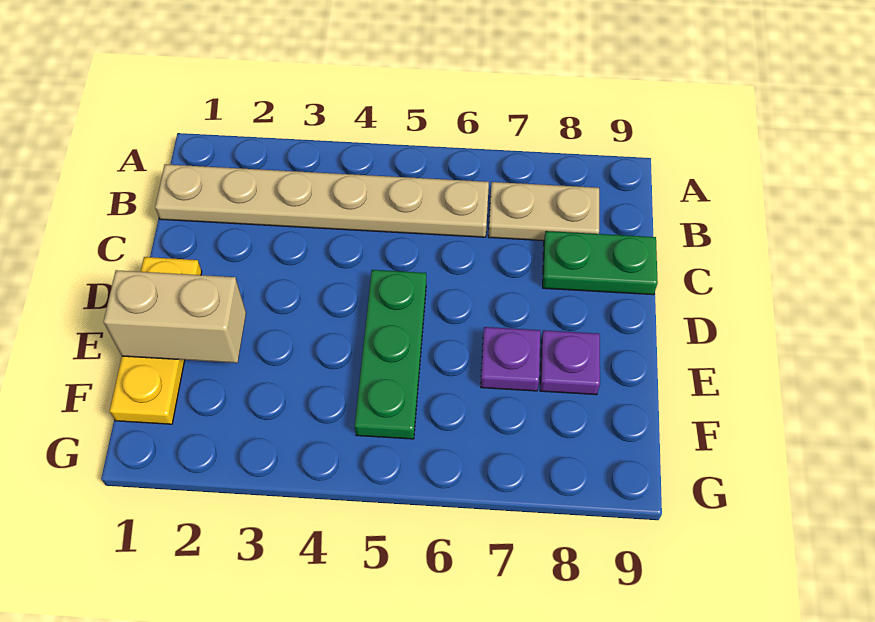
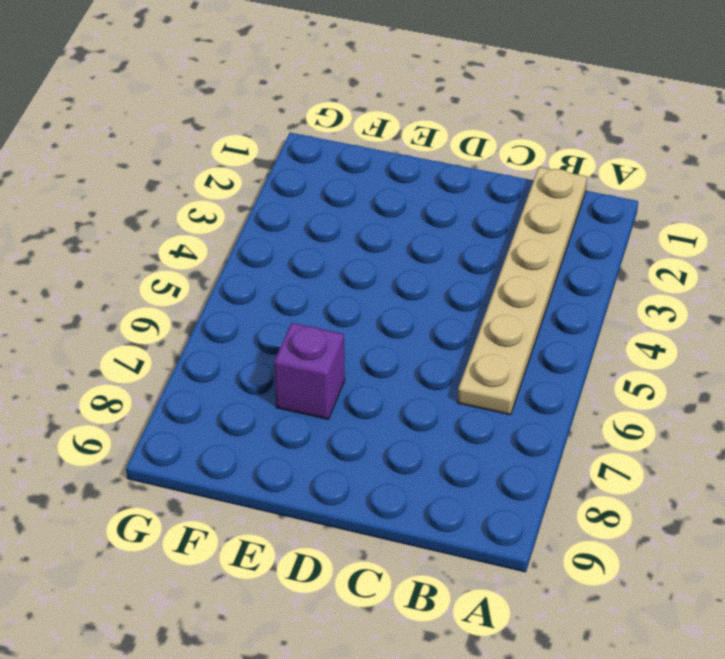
purple brick E7 level 1 -> purple plate E7 level 1
none -> tan plate B7:B8 level 1
none -> green plate C8:C9 level 1

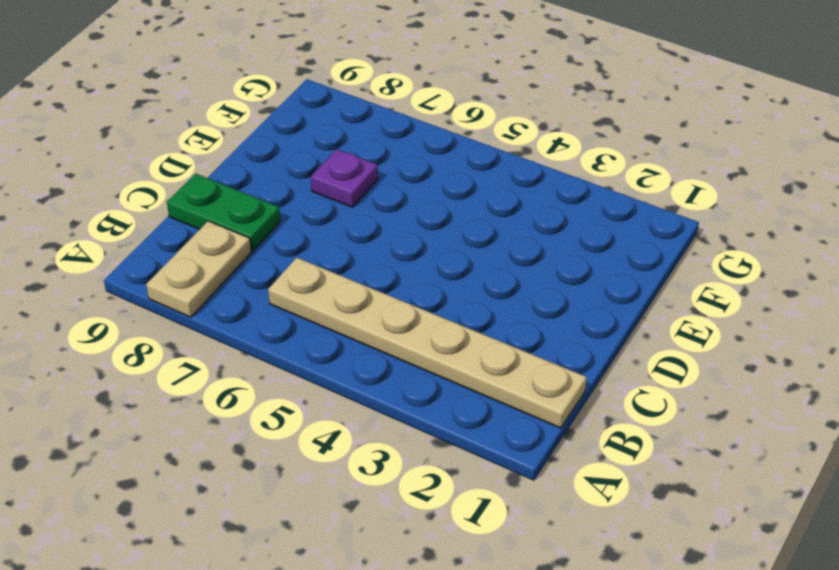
tan plate A8:B8 level 1 -> tan plate B7:B8 level 1
none -> yellow plate D1:F1 level 1
none -> green plate D5:F5 level 1

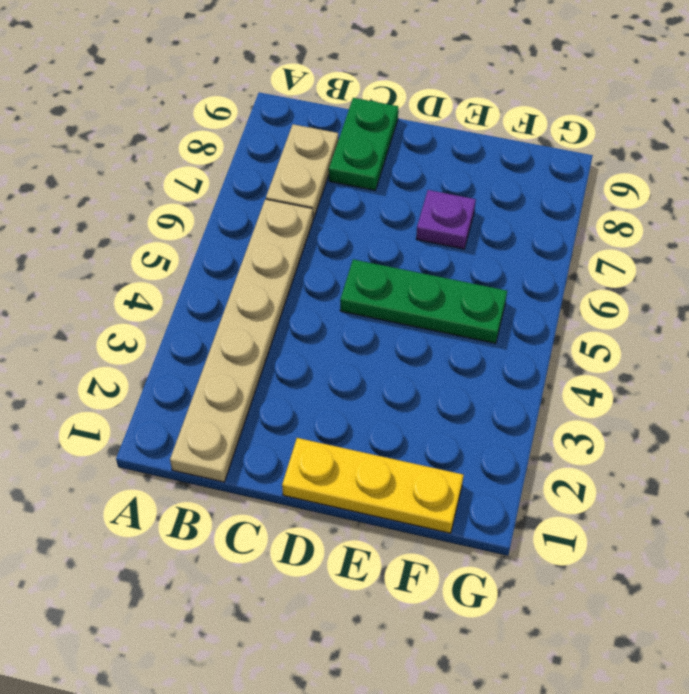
none -> purple plate E8 level 1
none -> tan brick E1:E2 level 2

